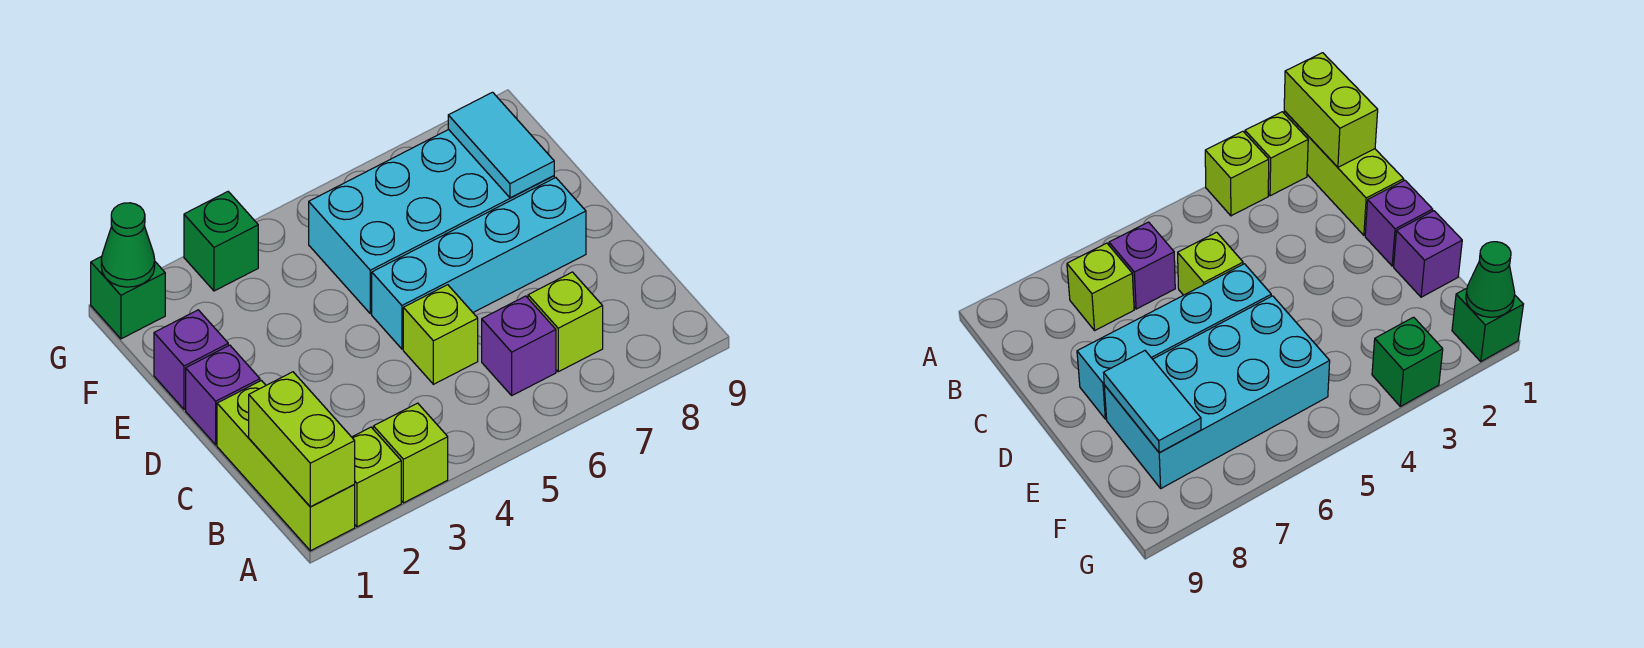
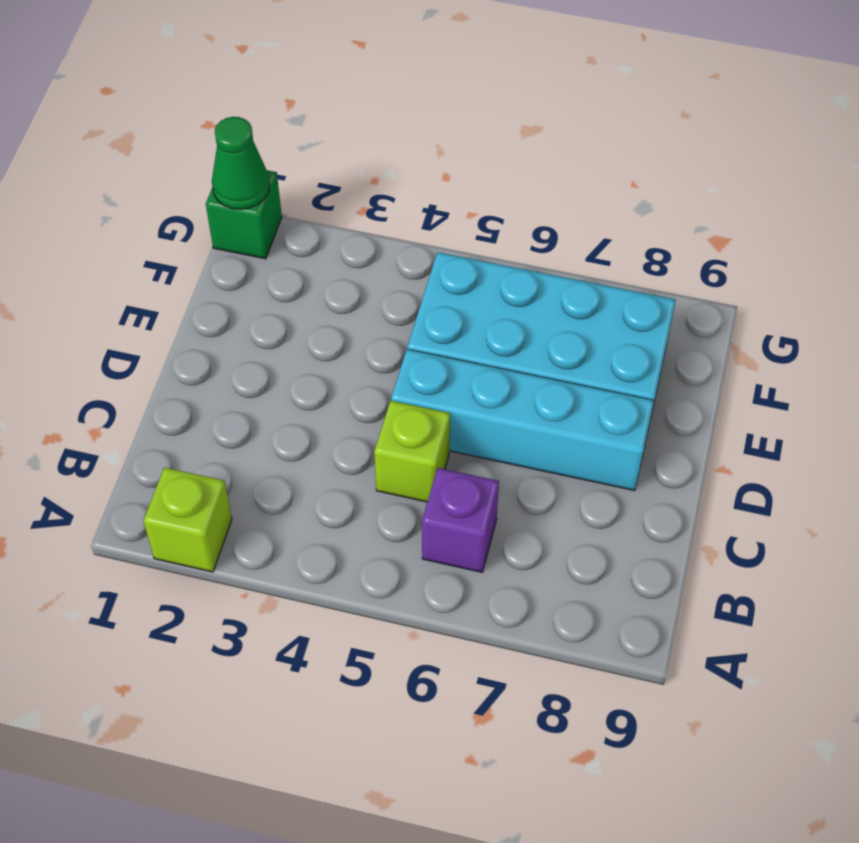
none -> lime brick A1:C1 level 1
none -> lime brick A3 level 1
none -> lime brick B7 level 1

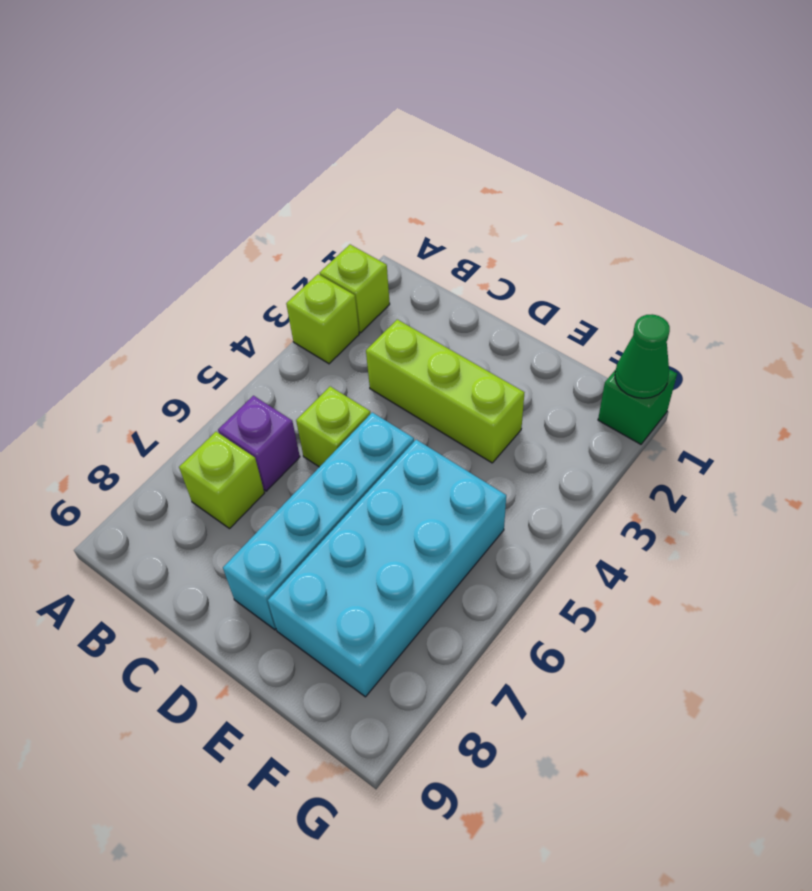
lime brick C3:E3 level 1 -> lime brick A1:C1 level 1
none -> purple brick D1 level 1
none -> purple brick E1 level 1
none -> green brick G3 level 1

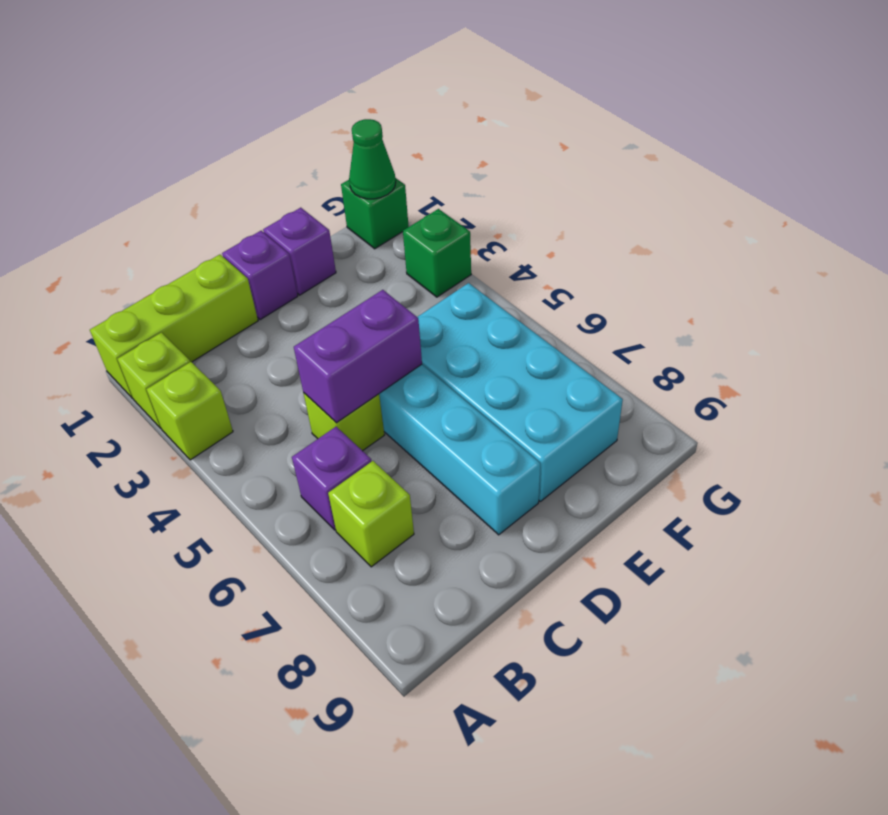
purple brick C5:D5 level 2 -> none
none -> lime brick A1:B1 level 2
none -> cyan tile E8:F8 level 2

